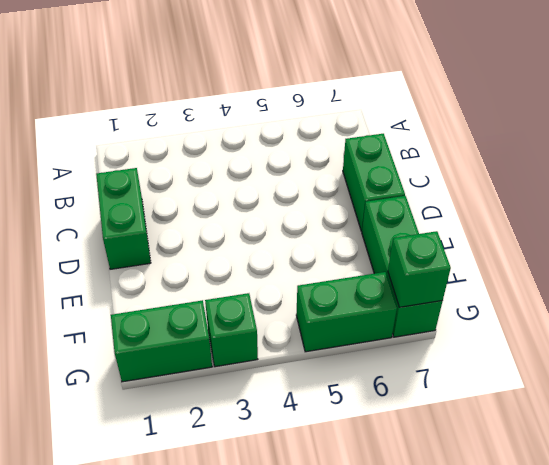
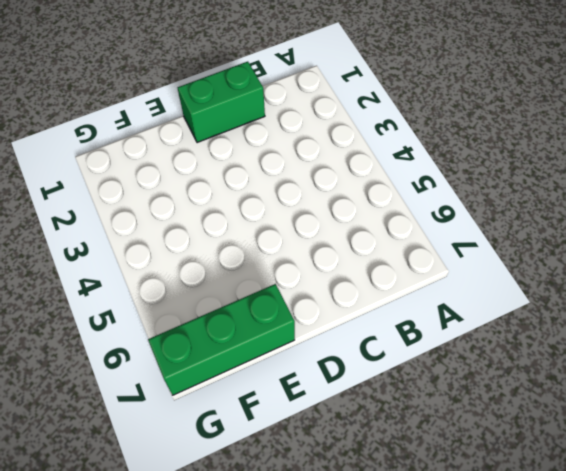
none -> green brick C7:D7 level 1
none -> green brick G1:G2 level 1

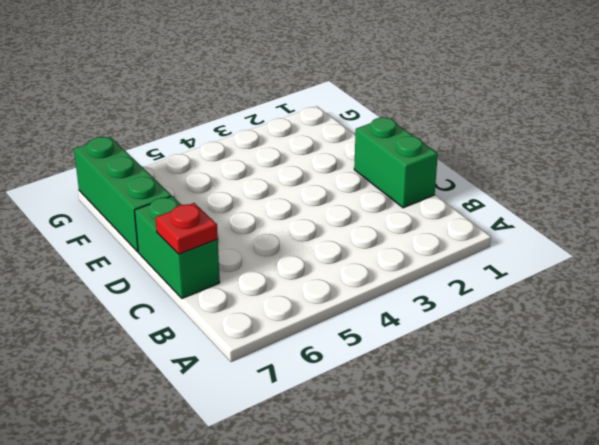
red plate C7 level 2 -> none
none -> green brick G1:G2 level 1
none -> green brick G3 level 1

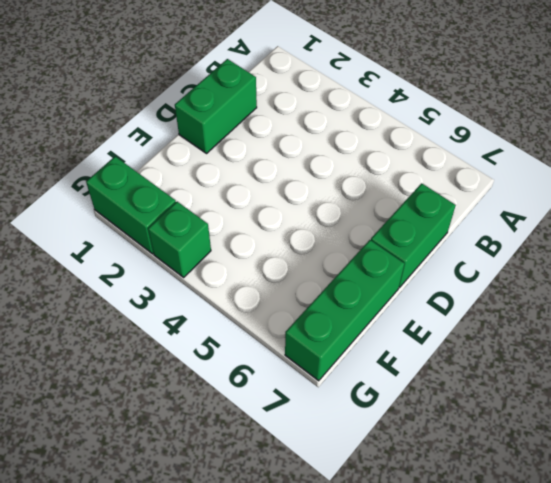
none -> green brick G5:G6 level 1
none -> green brick G7 level 2

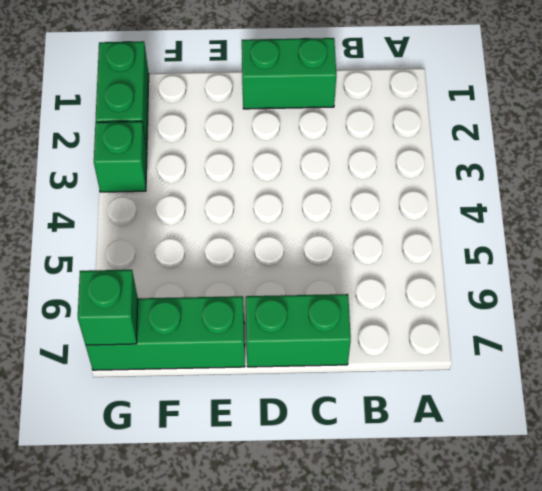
none -> green brick G5:G6 level 1

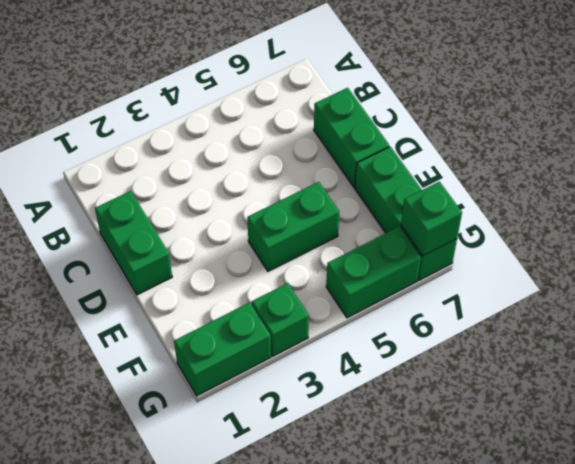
green brick E4:E5 level 1 -> none

